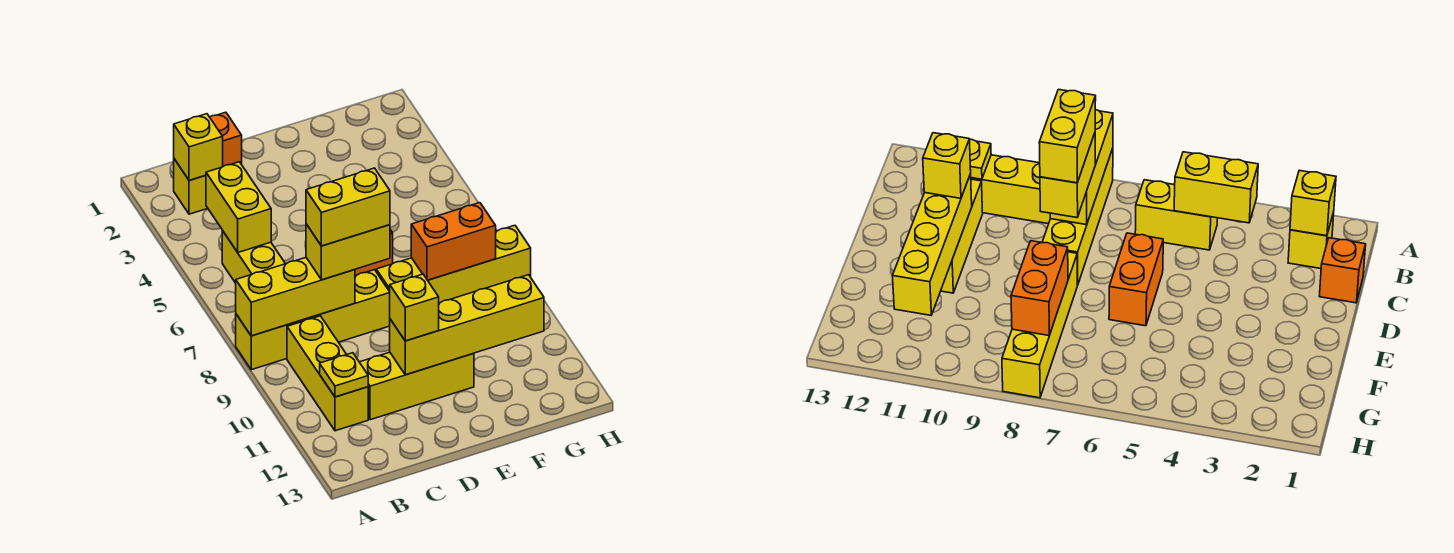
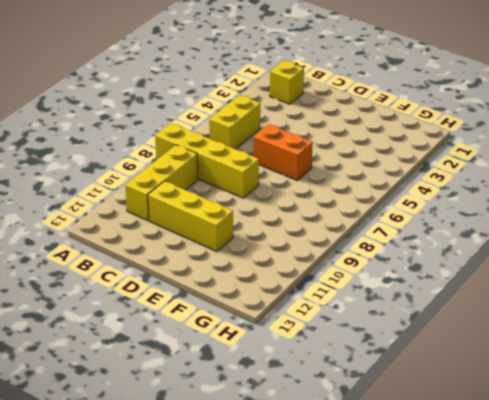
none -> orange brick C1 level 1
none -> yellow brick E8:H8 level 1
none -> yellow brick A8:C8 level 2

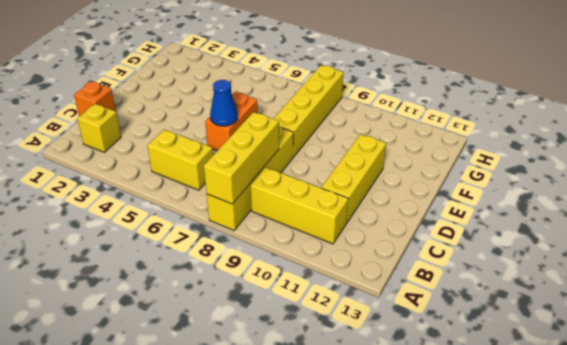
blue cone D6 level 2 -> none
none -> yellow brick B2 level 2
none -> yellow brick B4:B5 level 2
none -> yellow plate B11 level 2

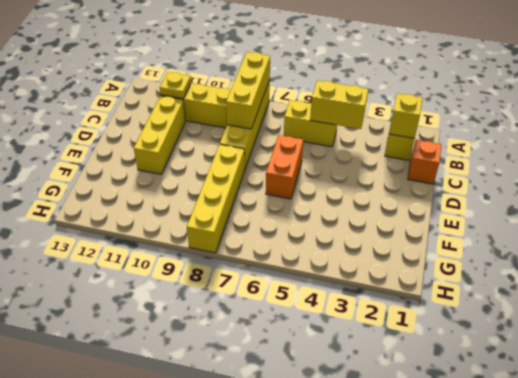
none -> yellow brick D11:G11 level 2
none -> orange brick F8:G8 level 2
none -> yellow brick C8:D8 level 3

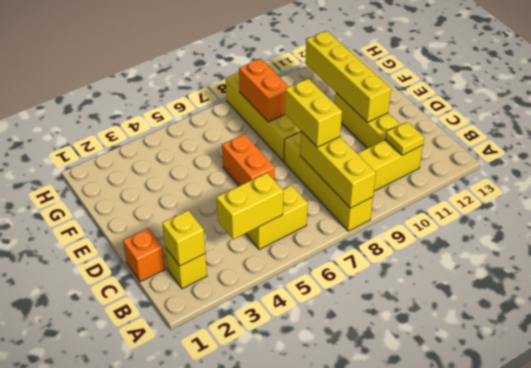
none -> yellow brick D11 level 3
none -> yellow brick C8:D8 level 4

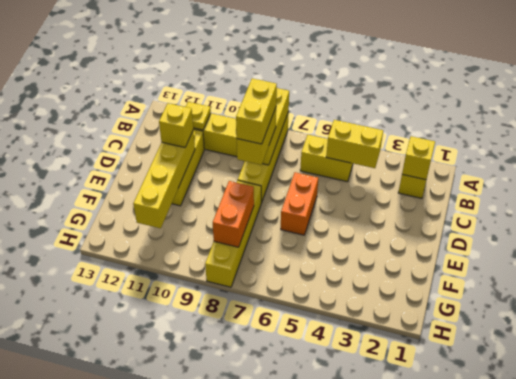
none -> orange brick C1 level 1

